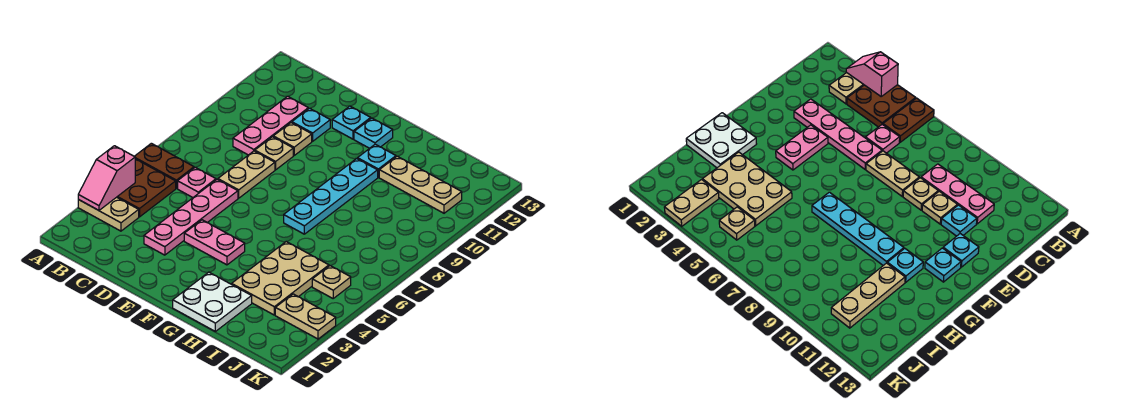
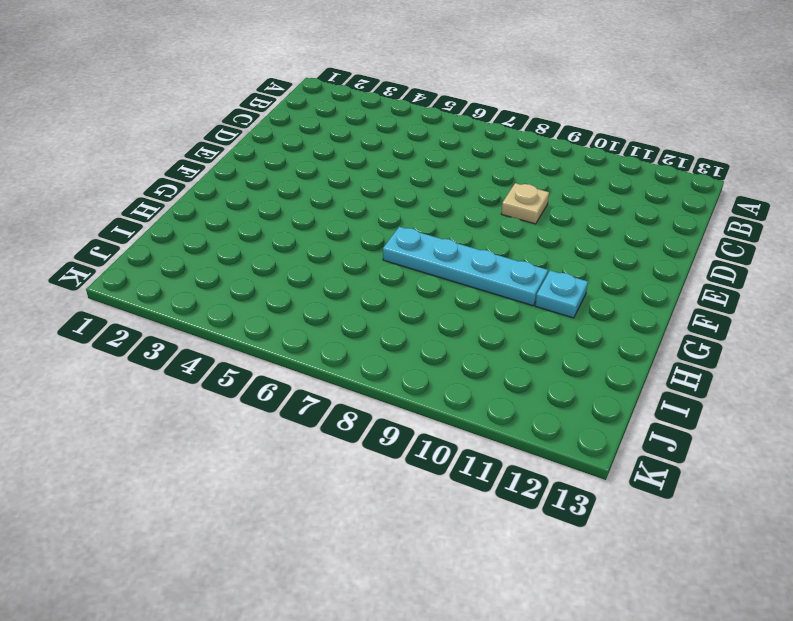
none -> tan plate A3:B3 level 1
none -> brown plate A4:B5 level 1
none -> brown plate A6:B6 level 1

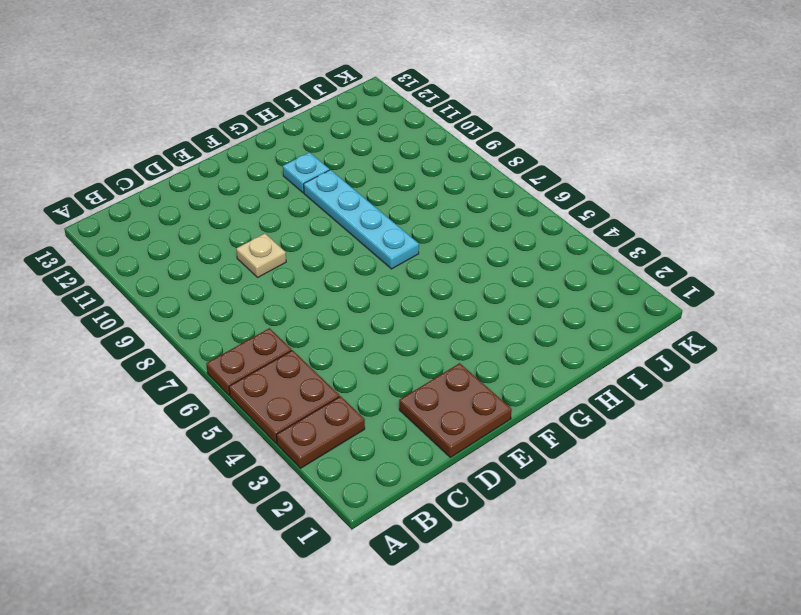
brown plate A3:B3 level 1 -> tan plate A3:B3 level 1
brown plate D1:E2 level 1 -> none
none -> pink plate C6 level 1
none -> pink plate C9:C11 level 1
none -> pink plate D3:D6 level 1

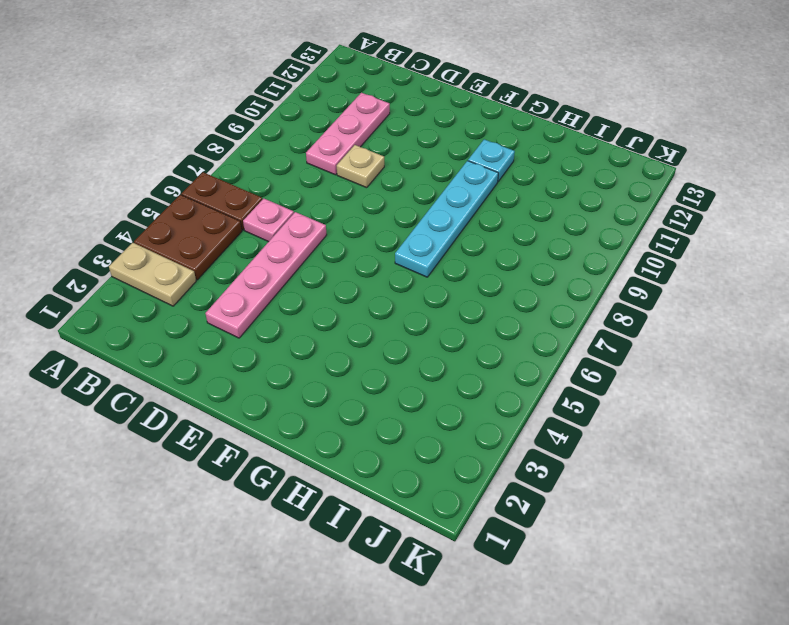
none -> tan plate D7:D8 level 1
none -> tan plate D10 level 1
none -> cyan plate D11 level 1

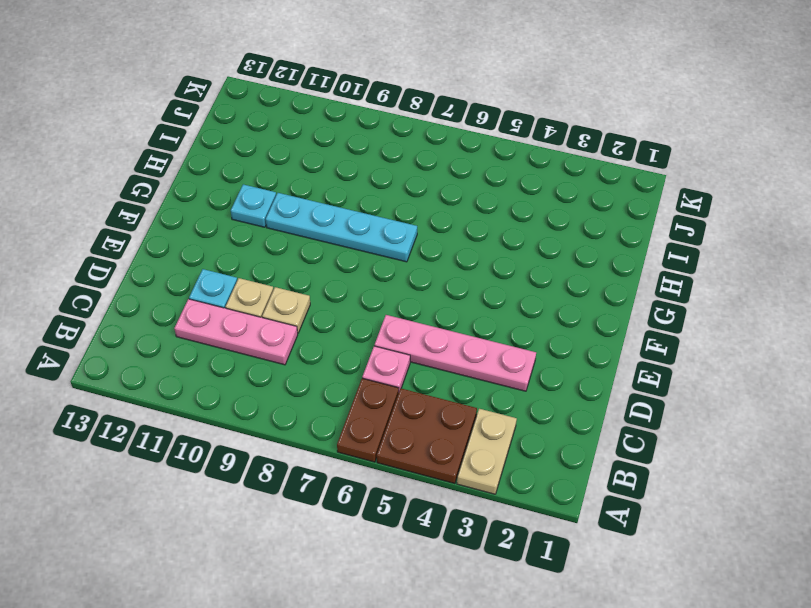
none -> tan plate D7:D8 level 1
none -> pink plate E4:F4 level 1
none -> cyan plate E12 level 1

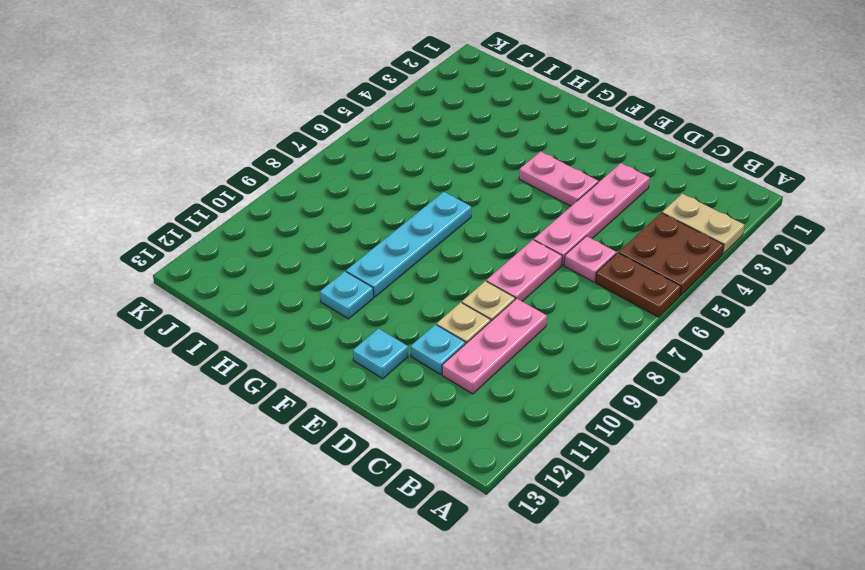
pink plate D7:D8 level 1 -> tan plate D7:D8 level 1
none -> cyan plate F12 level 1
none -> white plate G1:H2 level 1
none -> tan plate H3:I5 level 1

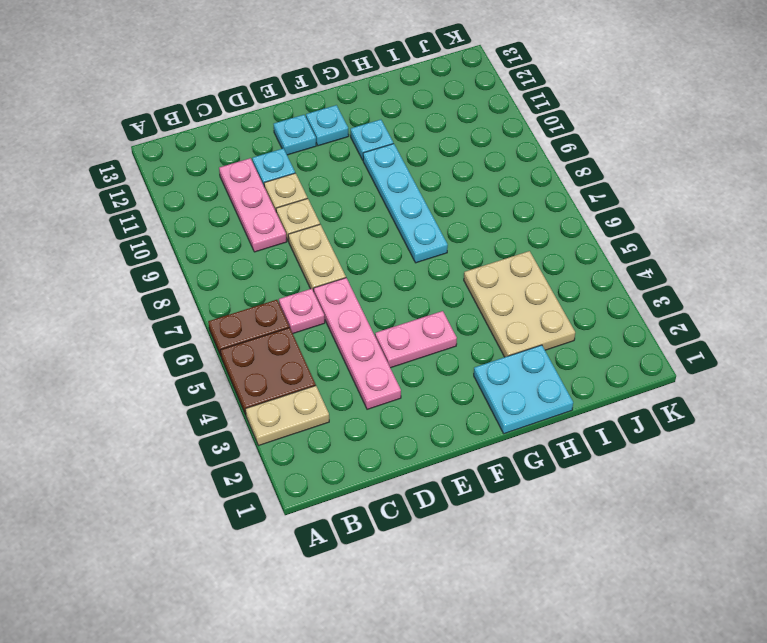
cyan plate G1:H2 level 1 -> white plate G1:H2 level 1
none -> tan plate H11:J11 level 1
none -> tan plate J3:K3 level 1
none -> tan plate J5 level 1

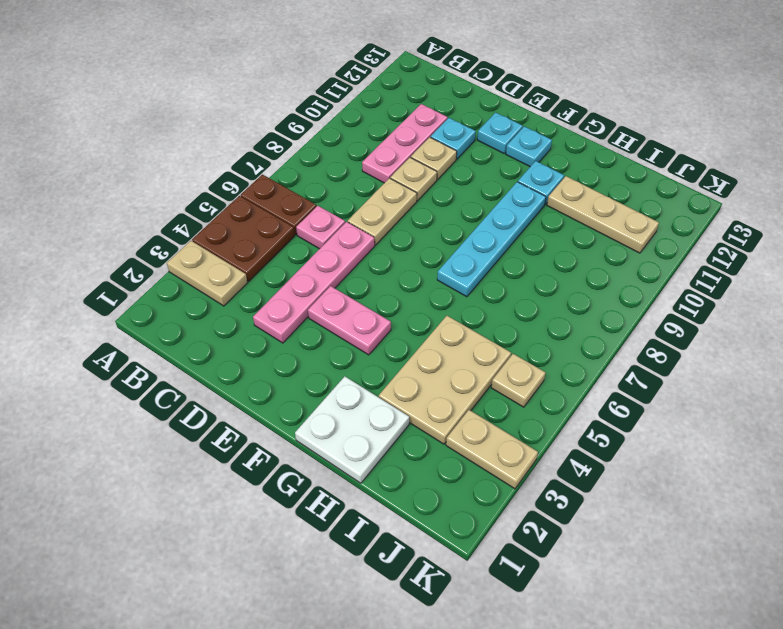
none -> pink slope A3:A4 level 2 top 4

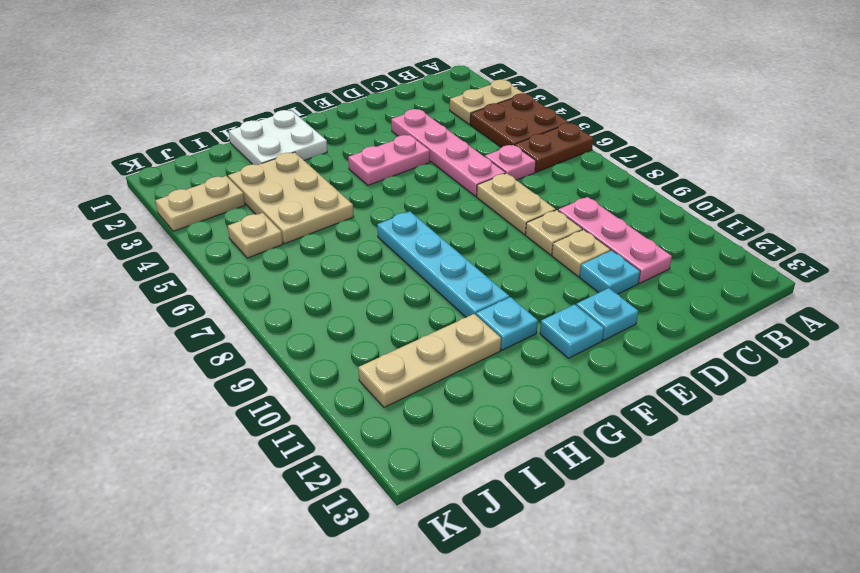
none -> pink slope A3:A4 level 2 top 4

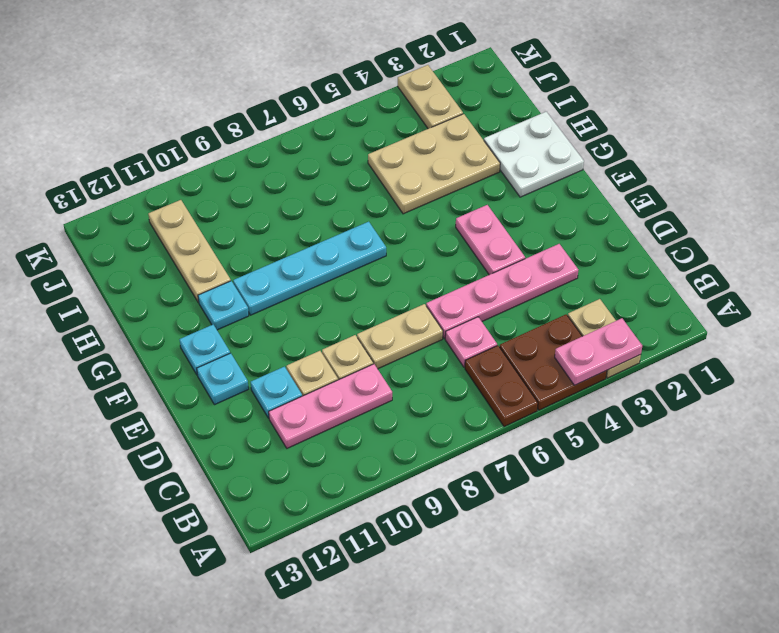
pink plate A3:A4 level 2 -> pink slope A3:A4 level 2 top 4
none -> tan plate J5 level 1

